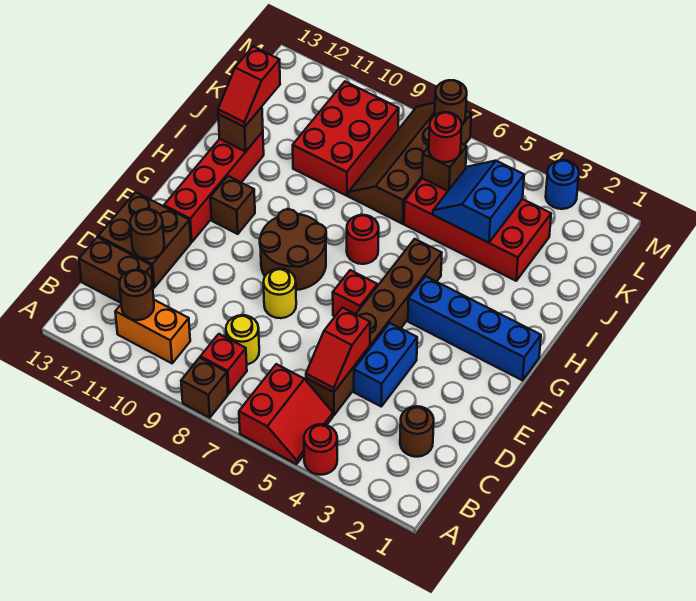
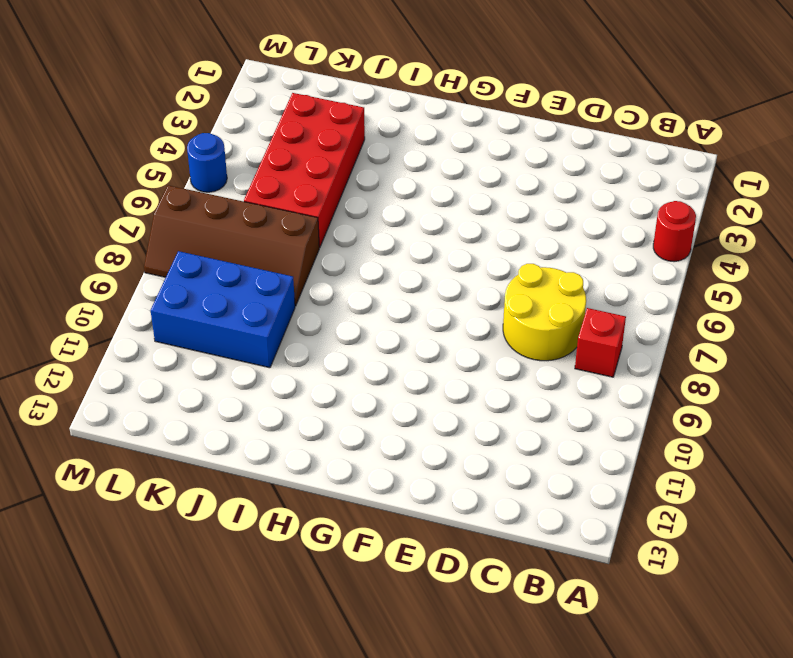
yellow round brick C7:D8 level 1 -> yellow round brick C8 level 1
blue brick J9:L10 level 1 -> red brick J9:L10 level 1
blue round brick M5 level 1 -> blue round brick M3 level 1
none -> red slope A5:B6 level 1 top 6
none -> brown brick A8 level 1
none -> orange brick B10:B11 level 1
none -> brown round brick C2 level 1

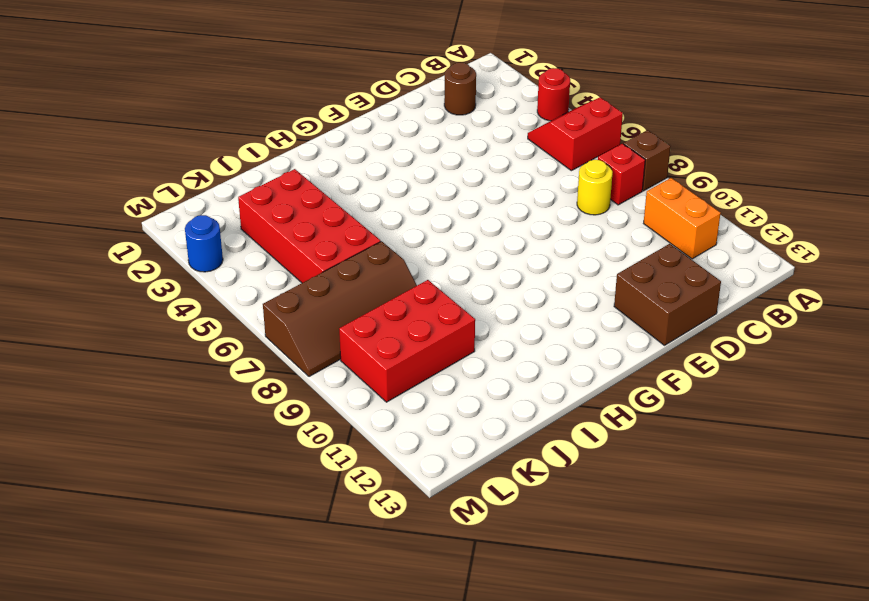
none -> brown brick C5:H5 level 1
none -> brown brick C12:C13 level 1
none -> blue brick D4:E4 level 1
none -> yellow round brick E8 level 1

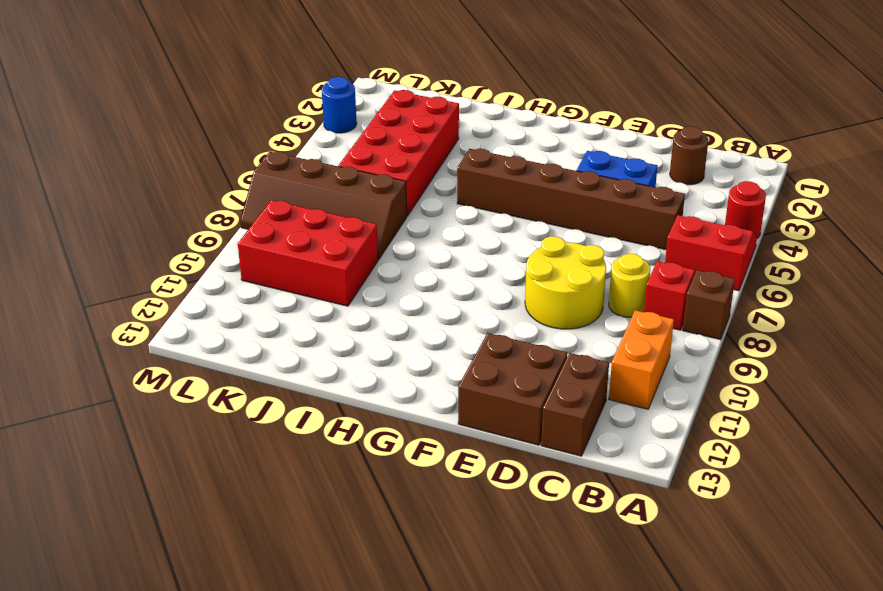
yellow round brick D8:E9 level 1 -> yellow round brick E8 level 1
none -> red brick F6 level 1
none -> brown round brick F8:G9 level 1
none -> red brick F12:I12 level 1
none -> blue brick G1:G4 level 1

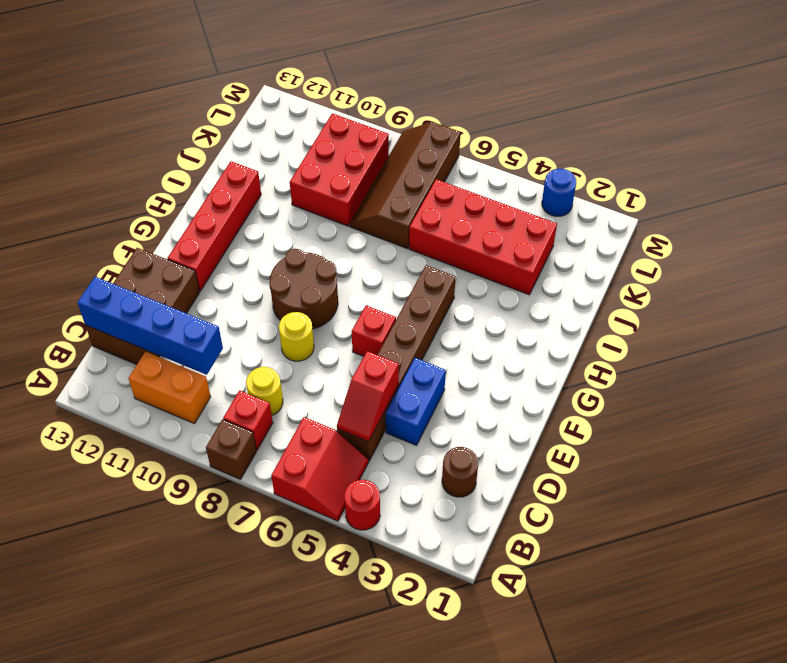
blue brick C10:C13 level 2 -> blue brick G1:G4 level 1
none -> brown brick G11 level 1
none -> red round brick H7 level 1
none -> brown round brick B11 level 2
none -> brown round brick D12 level 2

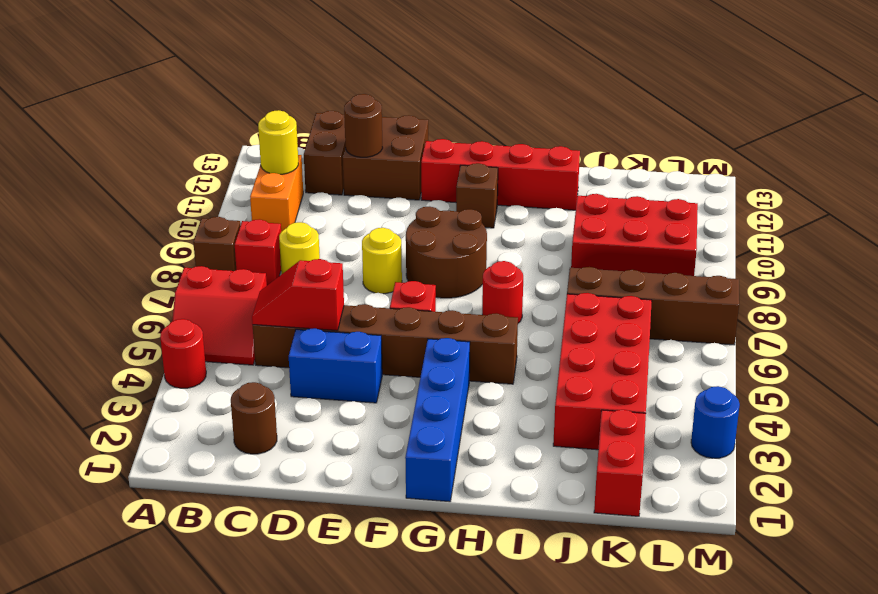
yellow round brick B11 level 2 -> brown round brick B11 level 2
red brick K1:K2 level 1 -> none
none -> brown brick I12 level 2
none -> blue slope J4:K5 level 2 top 4
none -> brown brick K6 level 2
none -> brown round brick M7 level 2

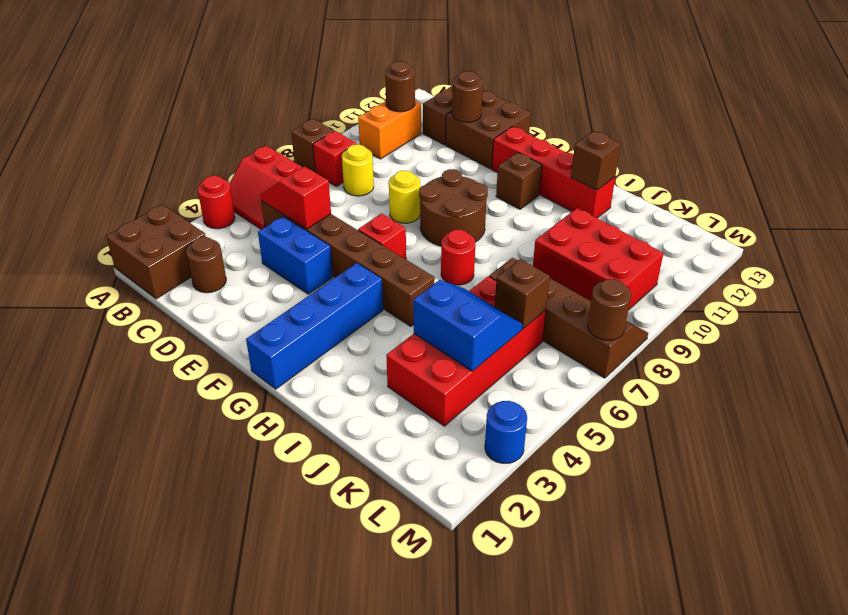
brown brick A1:B2 level 1 -> none
none -> red slope I12:J12 level 3 top J
none -> red round brick K6 level 3

